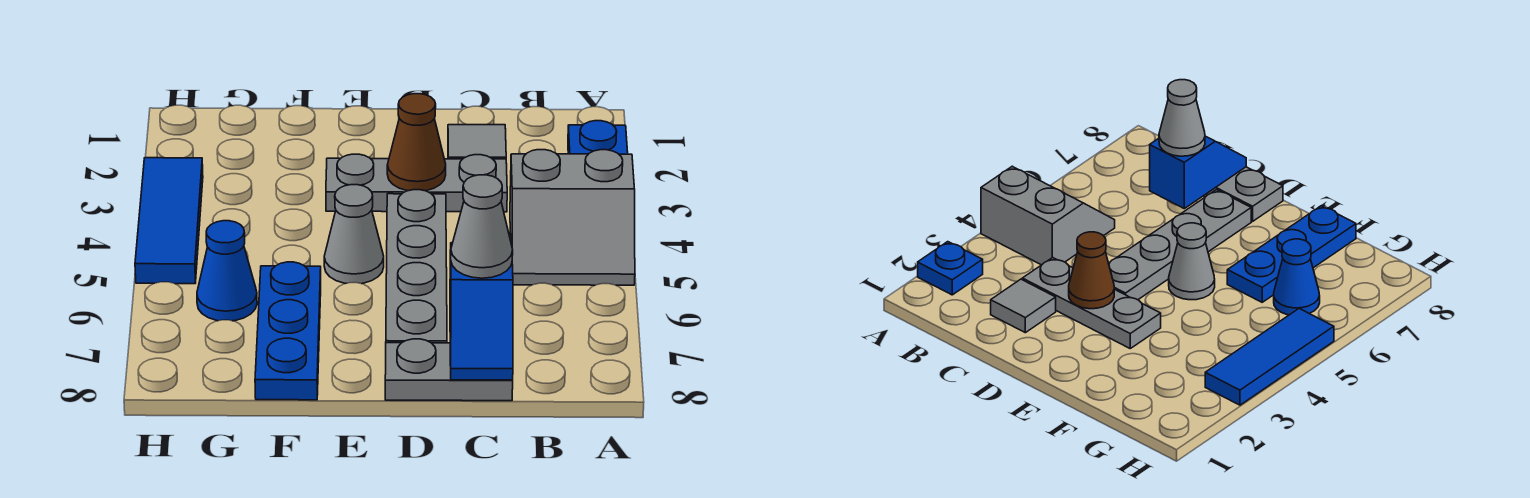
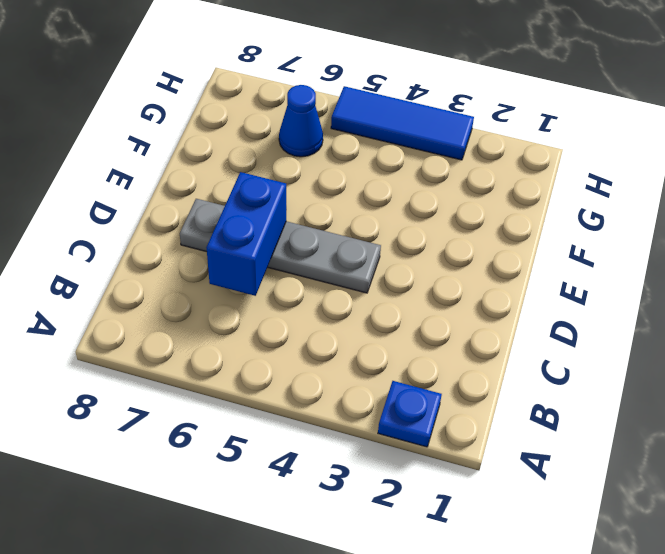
blue brick C6:D6 level 2 -> none
none -> grey slope A4:B5 level 1 top 4
none -> grey tile C2 level 1
none -> grey plate C3:E3 level 1

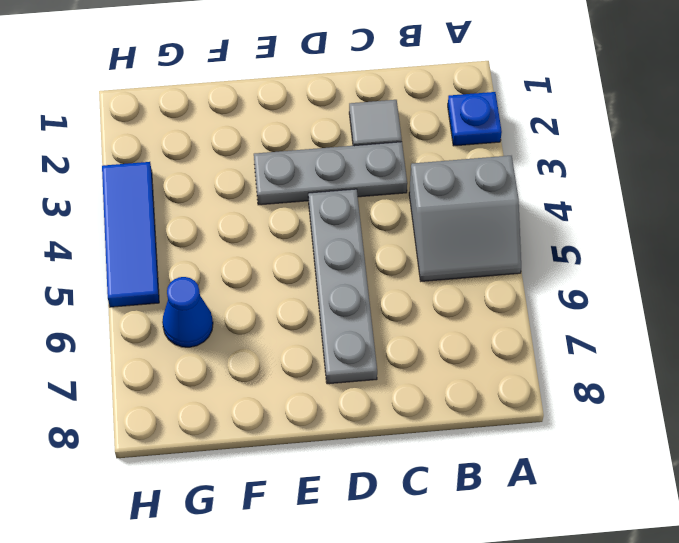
none -> grey plate C8:D8 level 1
none -> grey cone E5 level 1
none -> blue plate F6:F8 level 1

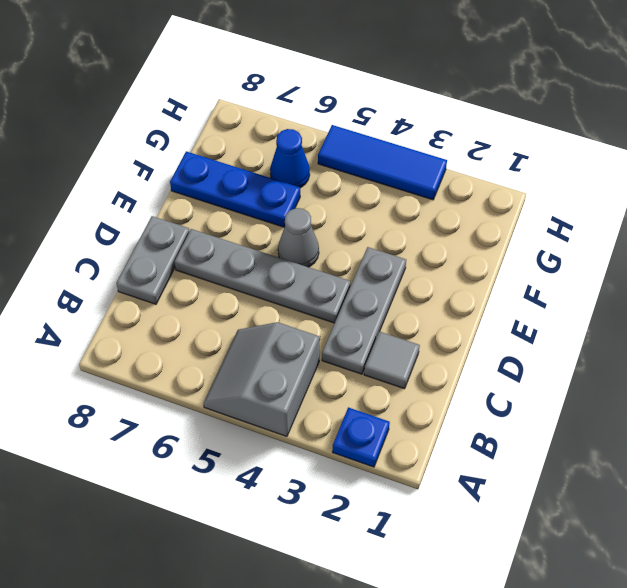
none -> blue slope C7:C8 level 2 top 7
none -> brown cone D3 level 2
none -> grey cone C7 level 3

